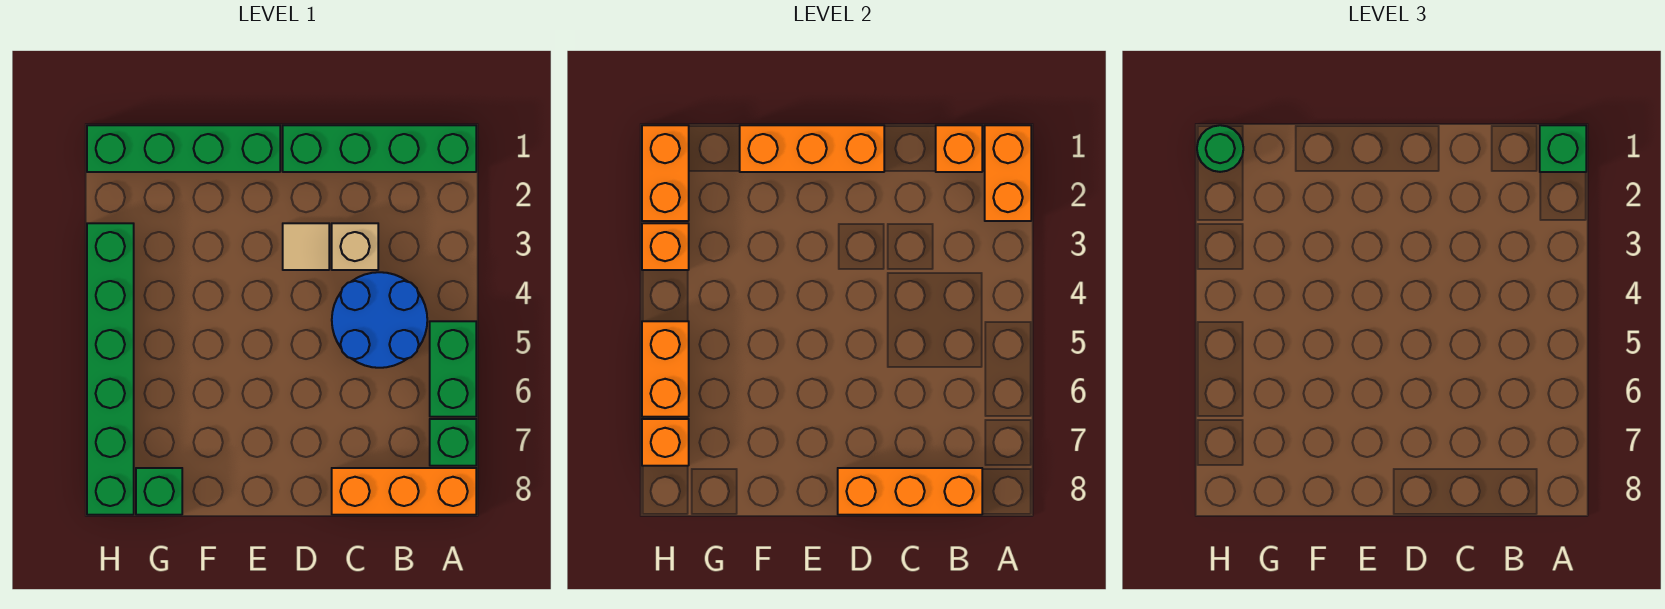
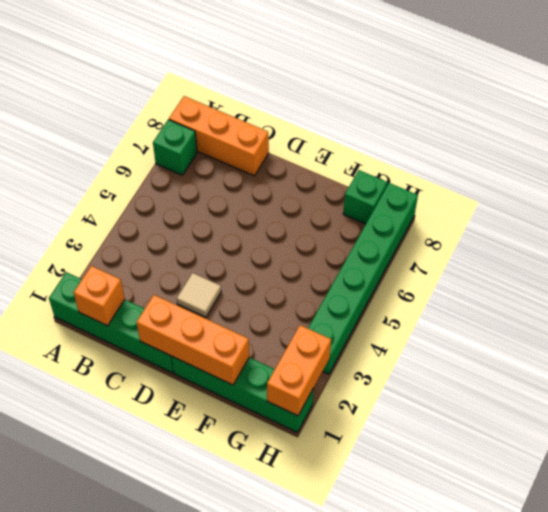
none -> green brick A5:A6 level 1
none -> blue round brick B4:C5 level 1
none -> tan brick C3 level 1

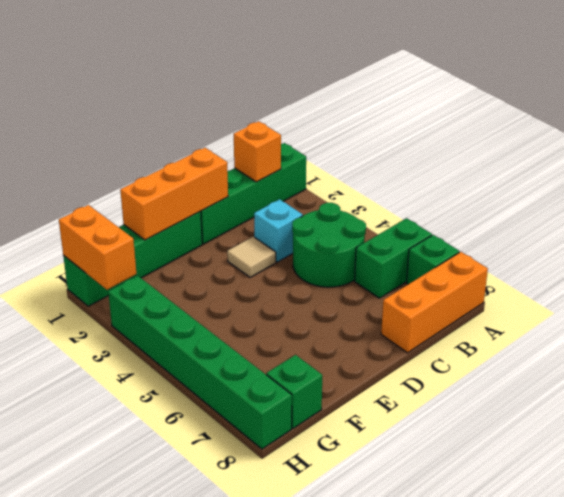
green brick A6:B6 level 1 -> green brick A5:A6 level 1
green round brick B4:C5 level 1 -> blue round brick B4:C5 level 1
cyan brick C3 level 1 -> tan brick C3 level 1
none -> orange brick A1:A2 level 2
none -> orange brick B8:D8 level 2
none -> orange brick H3 level 2

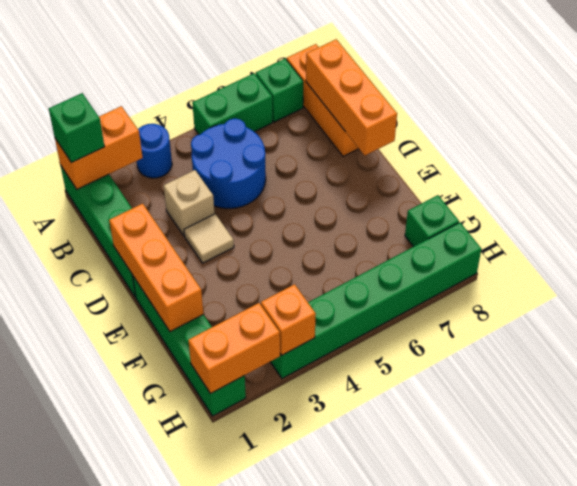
blue round brick A3 level 1 -> none
none -> orange brick B1 level 2
none -> orange brick H5:H6 level 2
none -> orange brick H7 level 2

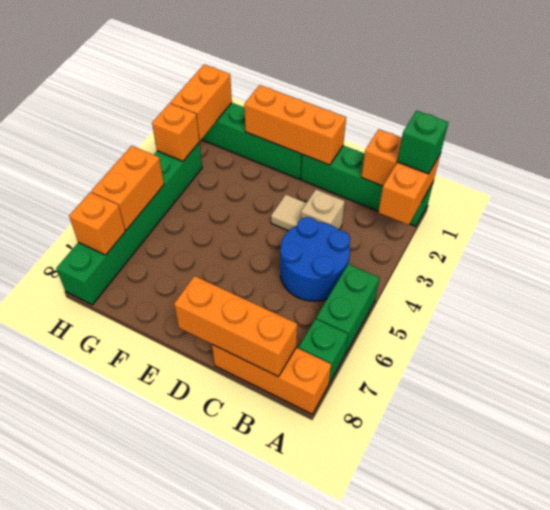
none -> green brick G8 level 1
none -> green round brick H1 level 3

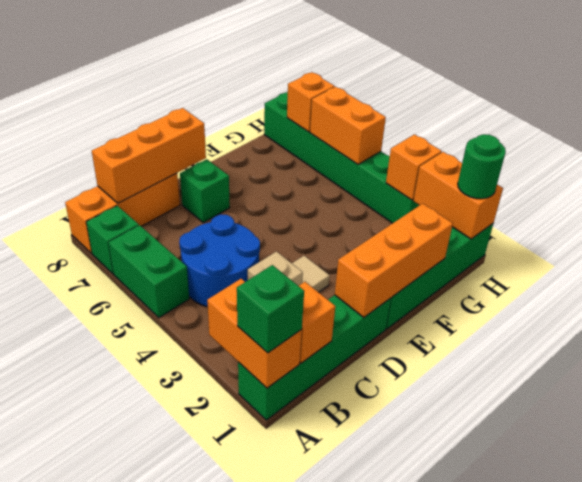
green brick D7 level 1 -> green brick G8 level 1

